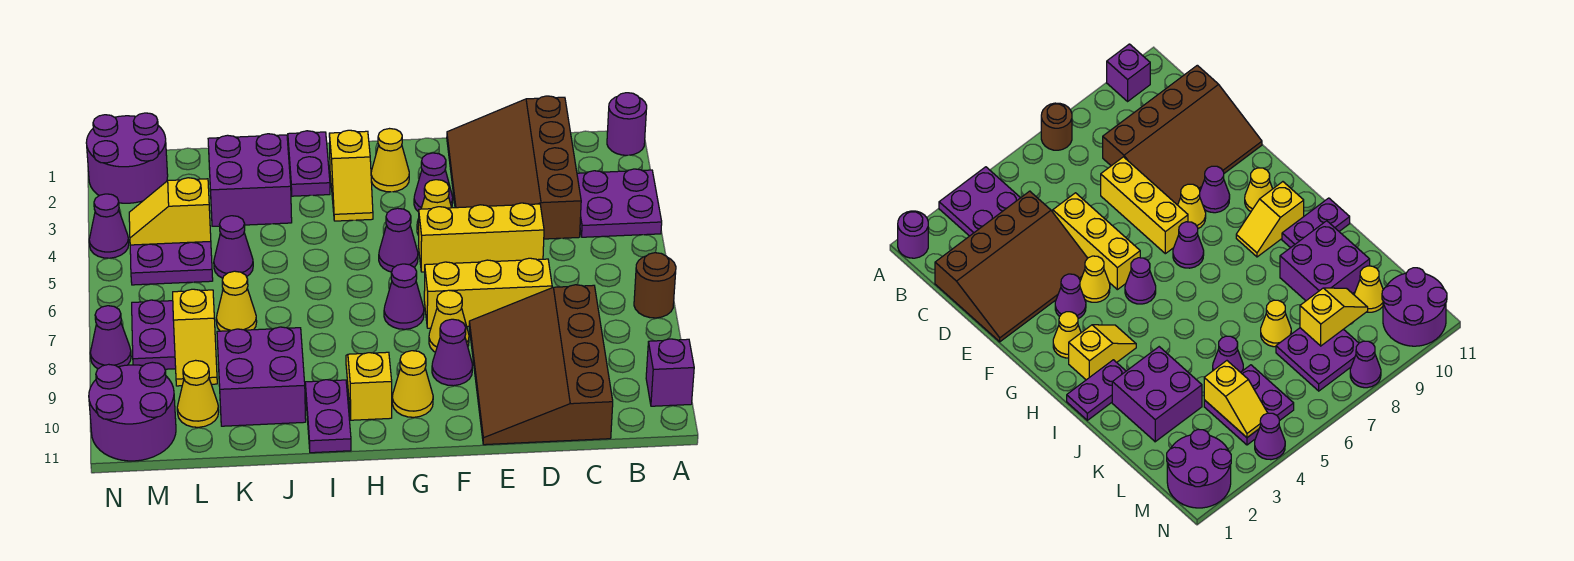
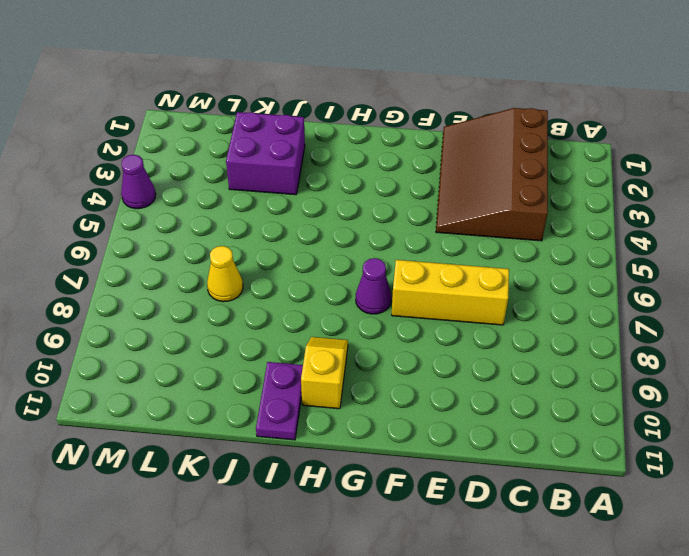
none -> purple round brick A1 level 1
none -> purple plate A3:B4 level 1
none -> brown round brick A7 level 1
none -> purple brick A10 level 1

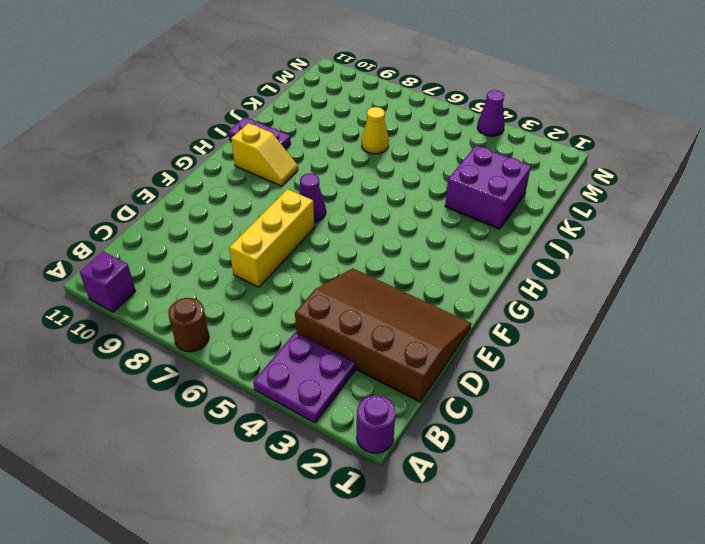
none -> brown slope C8:E11 level 1 top C
none -> yellow brick D5:F5 level 1
none -> purple cone F3 level 1
none -> yellow cone F4 level 1

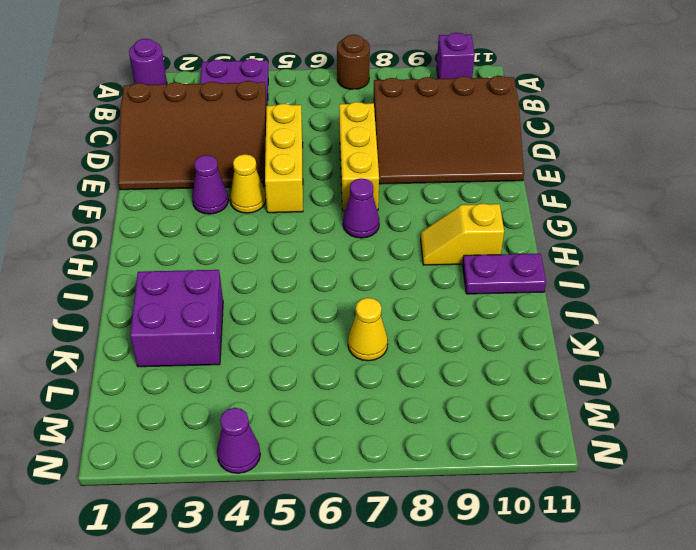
none -> yellow cone F8 level 1
none -> purple cone F9 level 1
none -> yellow cone G2 level 1
none -> purple cone G5 level 1

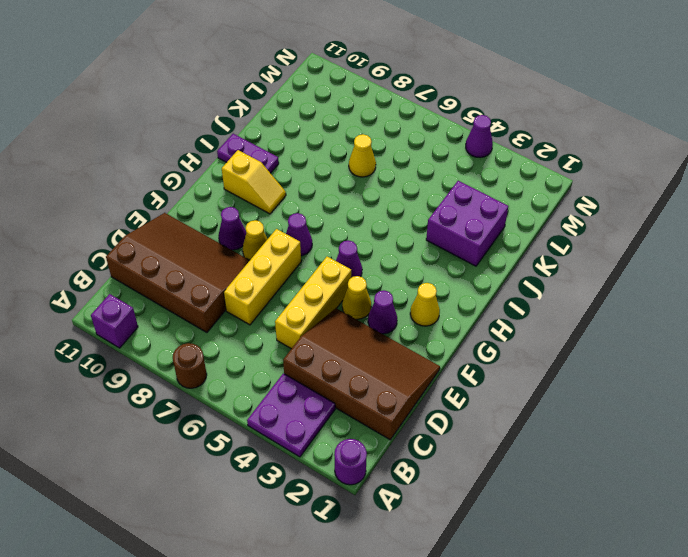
none -> yellow cone G10 level 1
none -> yellow slope H2:H3 level 1 top 2
none -> purple plate I1:I2 level 1
none -> purple brick J9:K10 level 1

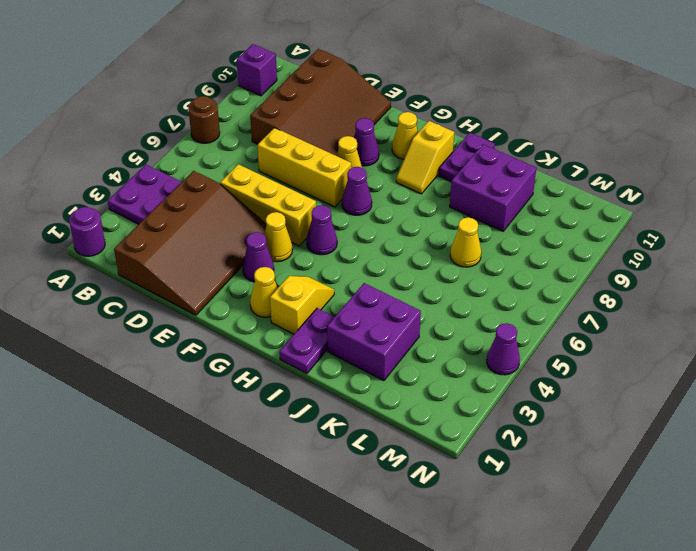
none -> purple cone K5 level 1
none -> purple plate L4:M5 level 1
none -> purple plate L7:M8 level 1
none -> yellow cone L10 level 1

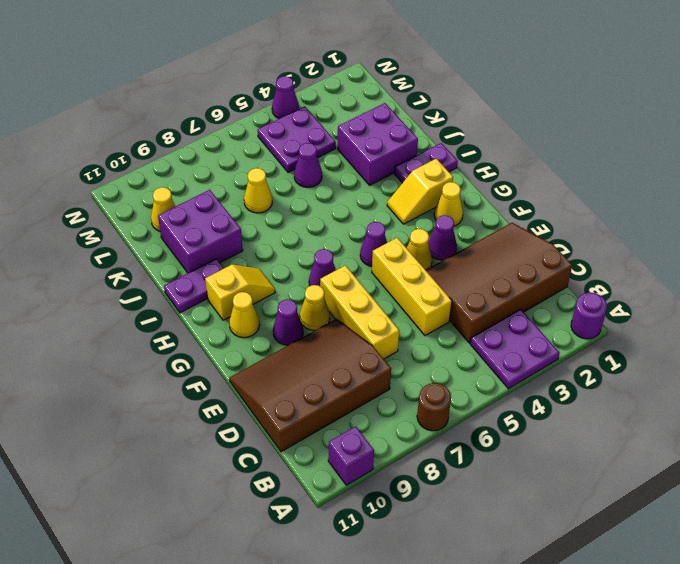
none -> purple plate L7:M8 level 1
none -> purple round brick M1:N2 level 1
none -> purple round brick M10:N11 level 1
none -> purple cone N8 level 1

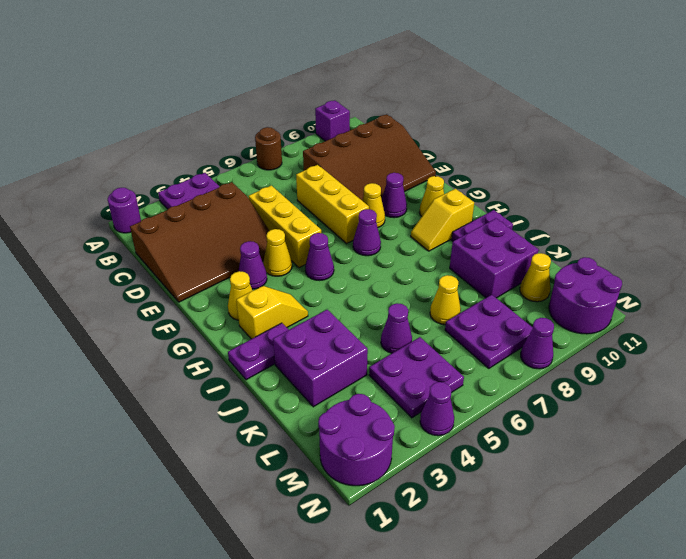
none -> yellow slope L4:M4 level 2 top L
none -> yellow slope L8:L9 level 2 top 8

